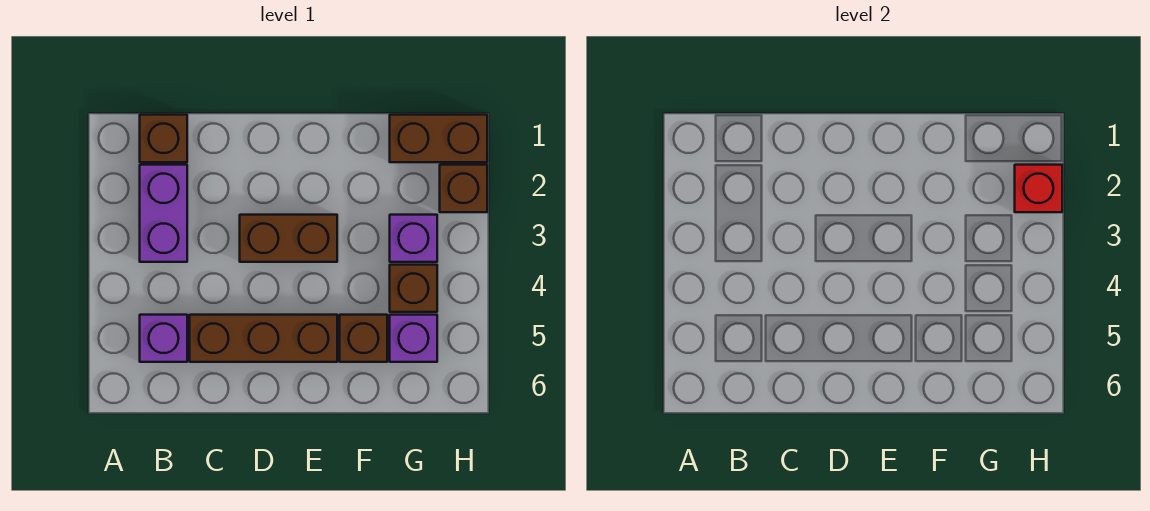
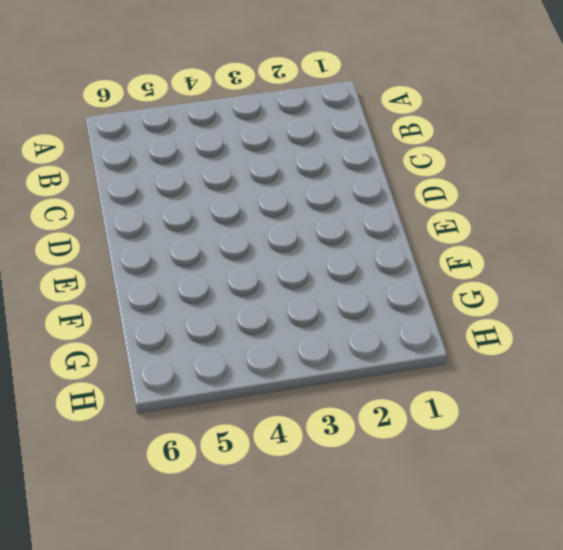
none -> brown brick B1 level 1
none -> purple brick B2:B3 level 1
none -> purple brick B5 level 1

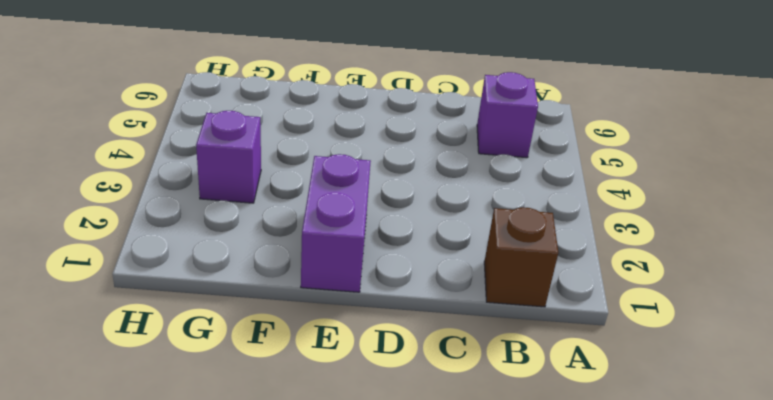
purple brick E1:E2 level 1 -> purple brick B2:B3 level 1
none -> brown brick C5:E5 level 1
none -> brown brick D3:E3 level 1
none -> brown brick F5 level 1

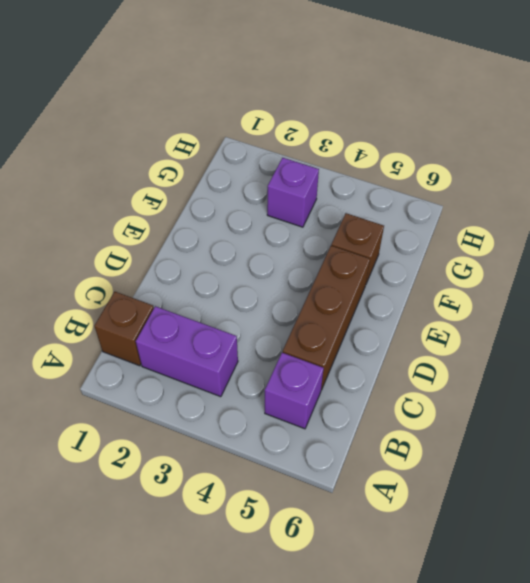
none -> brown brick D3:E3 level 1
none -> brown brick G1:H1 level 1
none -> brown brick G4 level 1

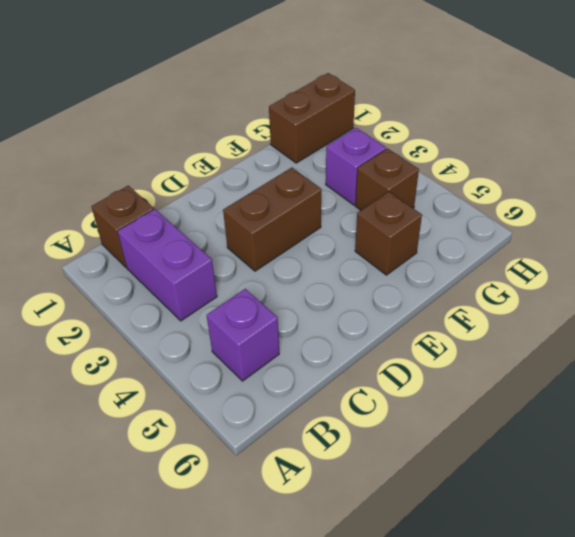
none -> brown brick C5:E5 level 1
none -> purple brick G5 level 1
none -> brown brick H2 level 1

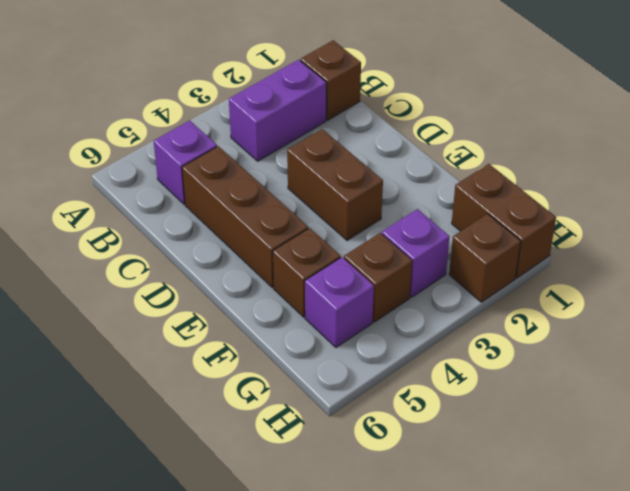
none -> red brick H2 level 2

